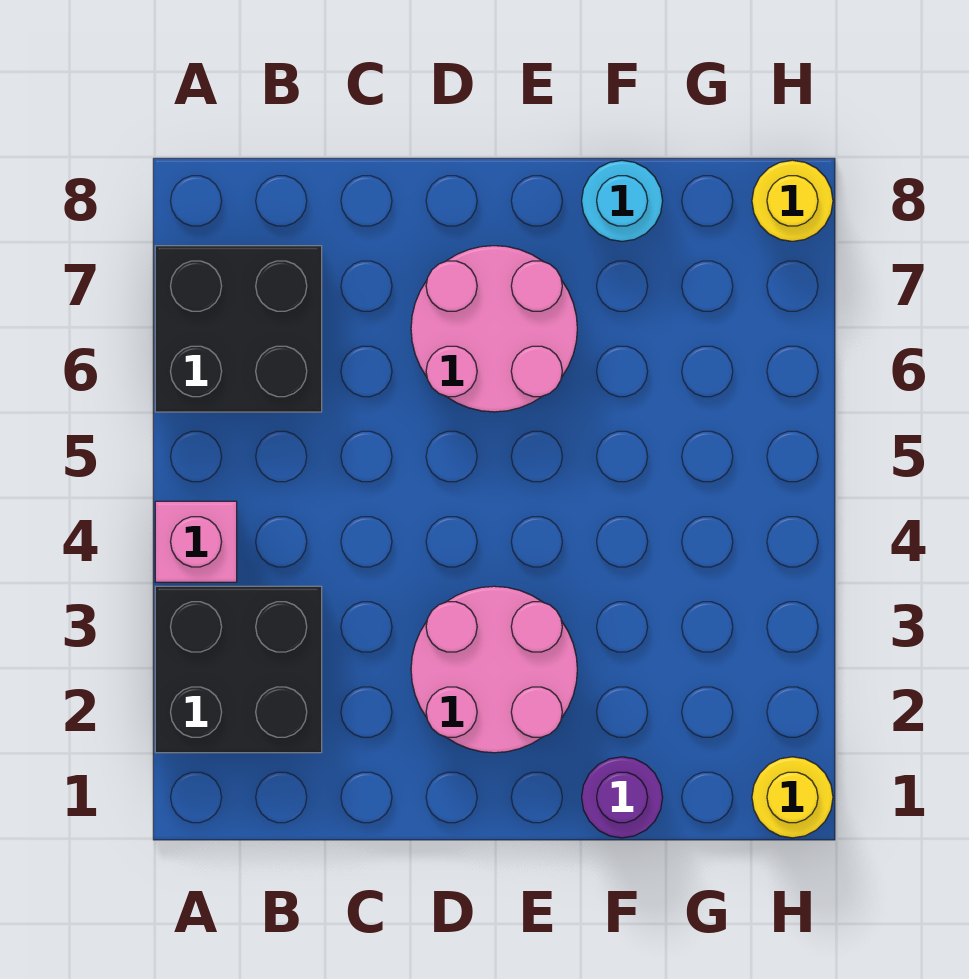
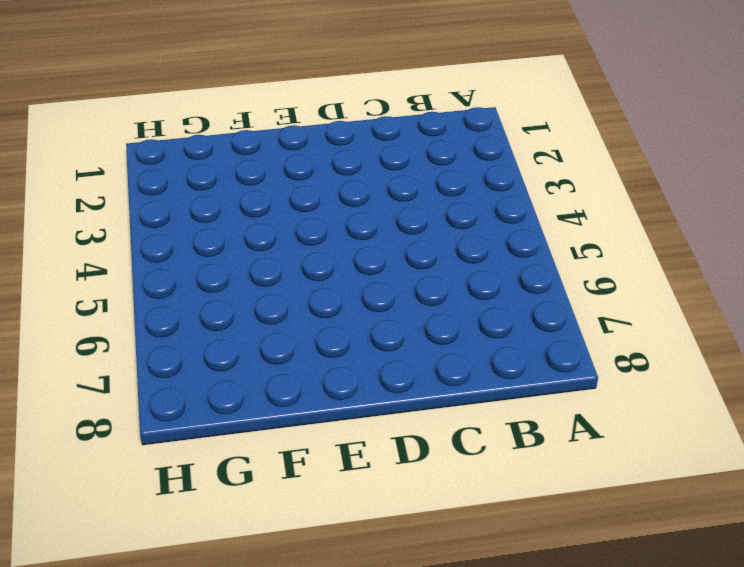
none -> black brick A2:B3 level 1
none -> pink brick A4 level 1

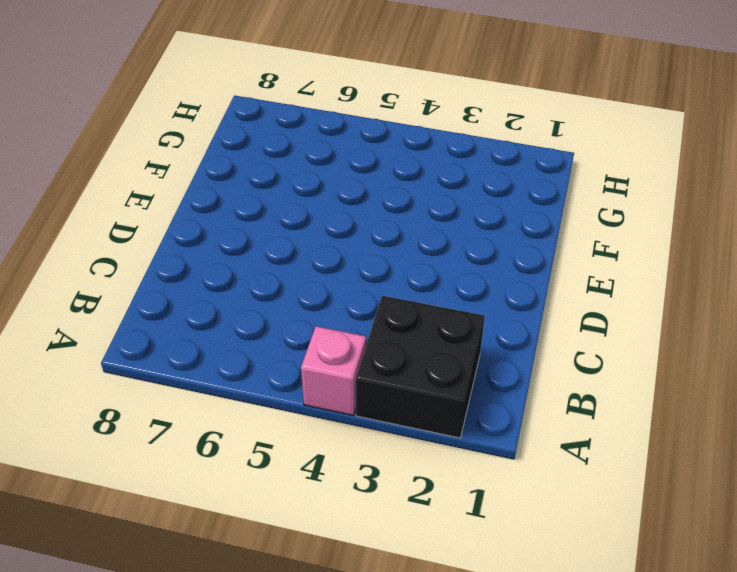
none -> black brick A6:B7 level 1
none -> pink round brick D2:E3 level 1

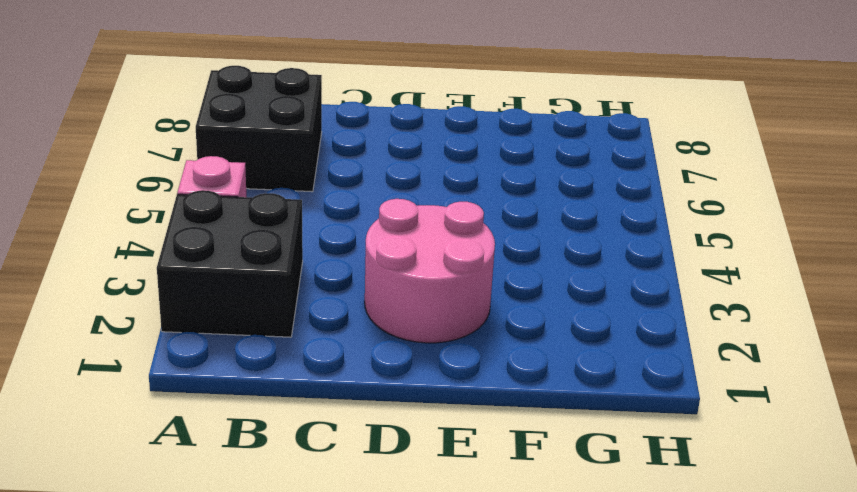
none -> pink round brick D6:E7 level 1
none -> purple round brick F1 level 1

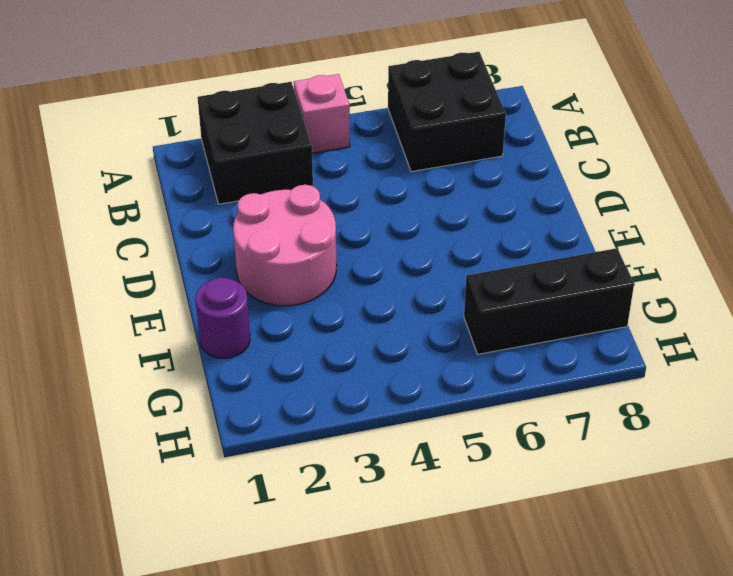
black brick G6:G8 level 1 -> none
none -> pink round brick D6:E7 level 1
none -> cyan round brick F8 level 1

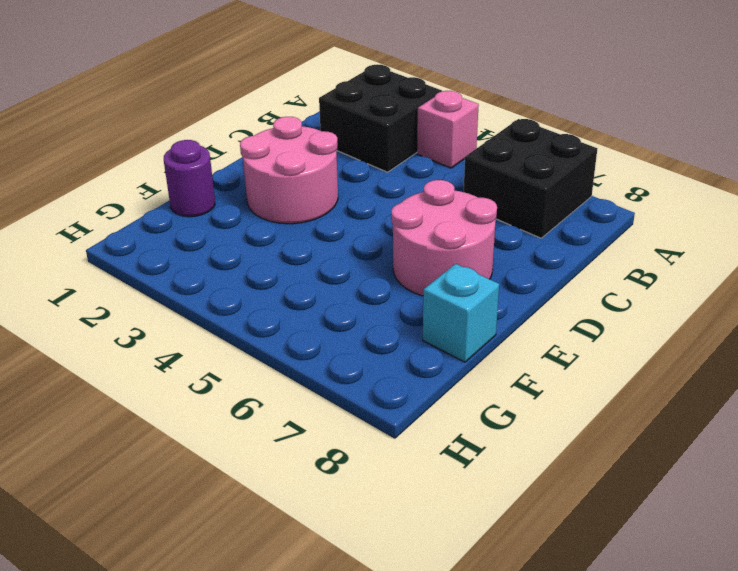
cyan brick F8 level 1 -> cyan round brick F8 level 1
none -> yellow round brick H1 level 1
none -> yellow round brick H8 level 1

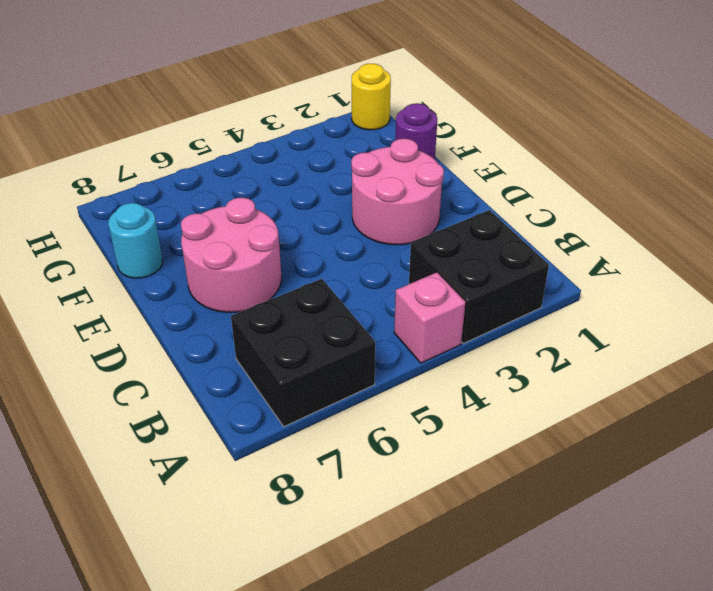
none -> yellow round brick H8 level 1

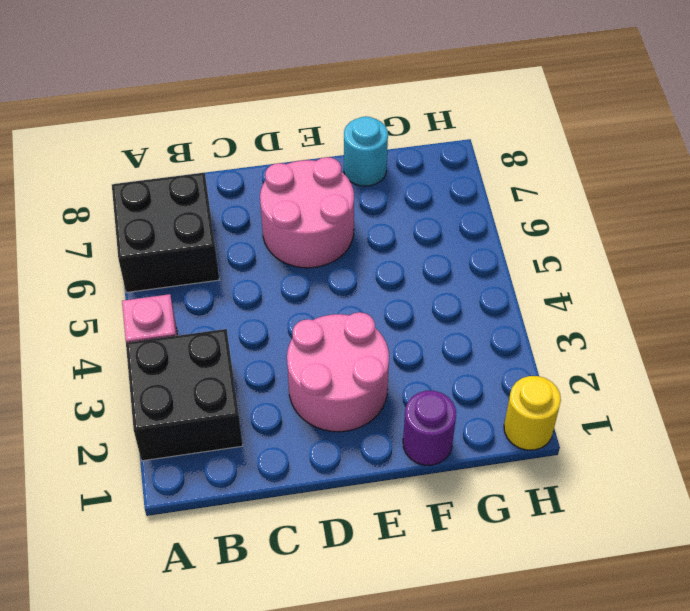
none -> yellow round brick H8 level 1

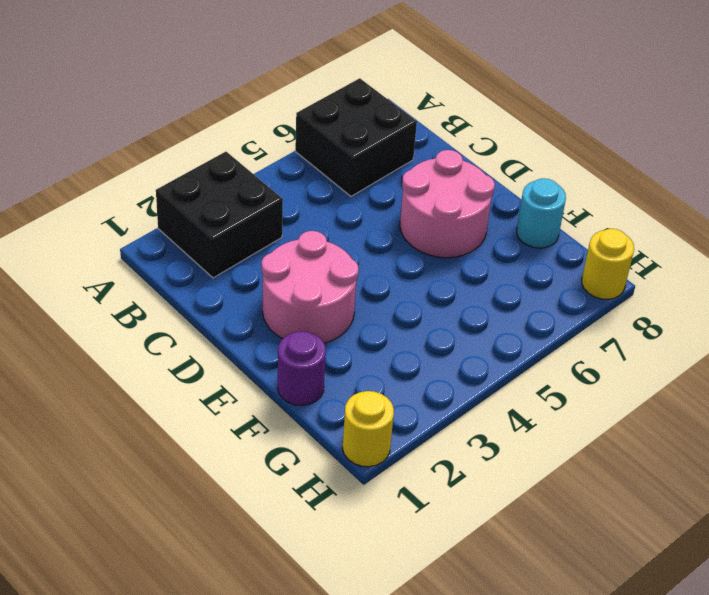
none -> pink brick A4 level 1

